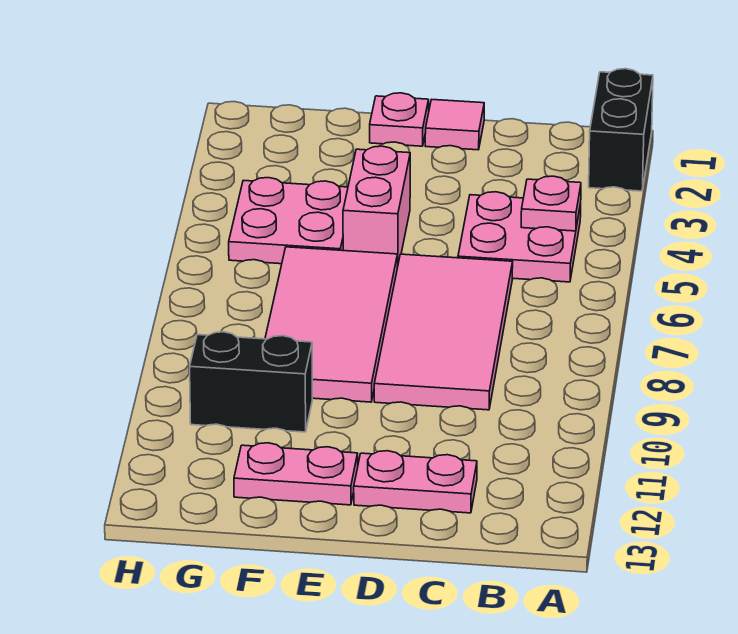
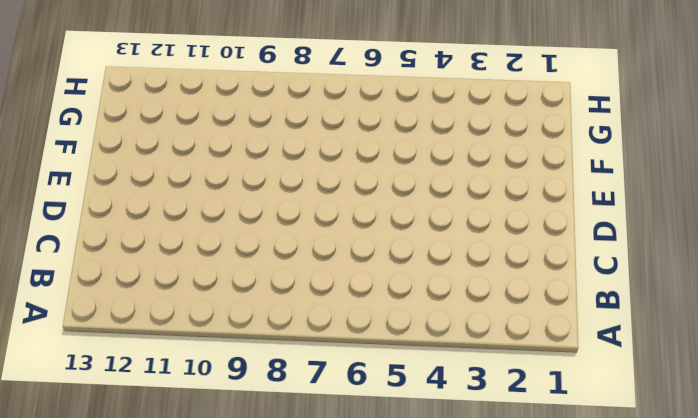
none -> black brick A1:A2 level 1
none -> pink plate B4:C5 level 1
none -> pink tile C6:D9 level 1

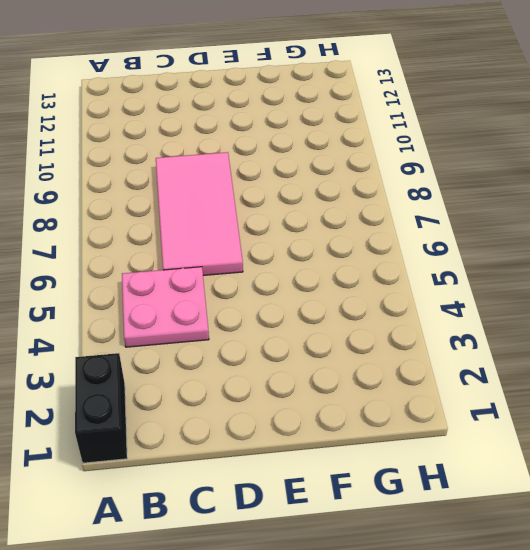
none -> pink plate C12:D12 level 1
none -> pink tile D1 level 1
none -> pink plate E1 level 1

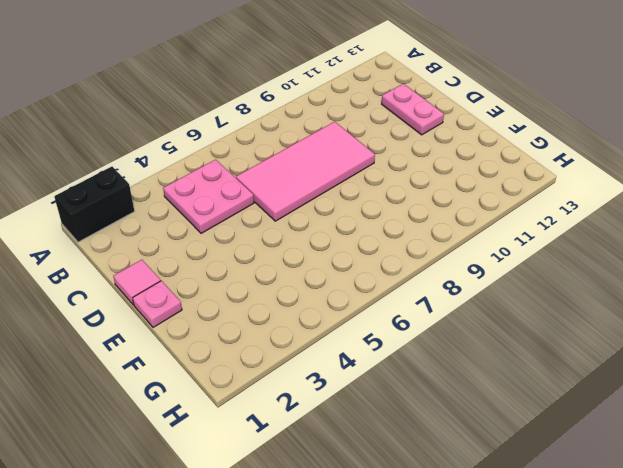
none -> pink brick E4:E5 level 1
none -> pink tile E6:F9 level 1
none -> pink plate E12:F12 level 1

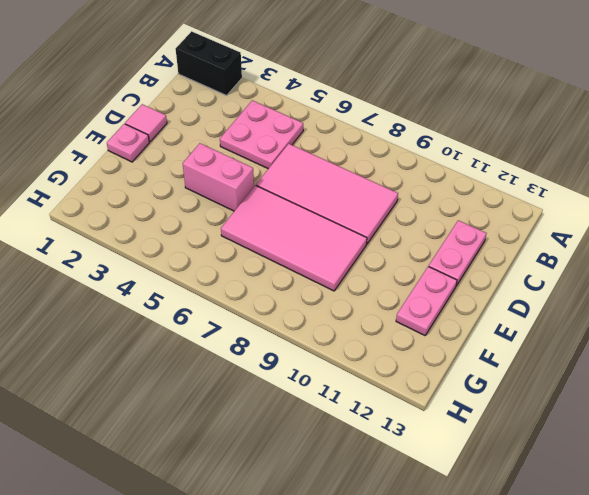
none -> pink plate F4:G5 level 1
none -> black brick F10:G10 level 1
none -> pink plate B4 level 2

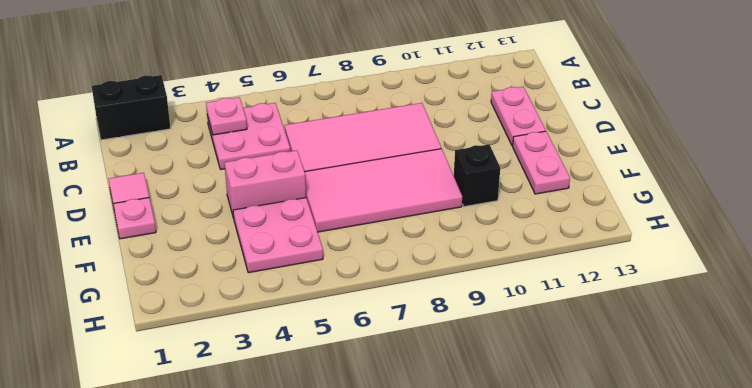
black brick F10 level 1 -> black brick F10:G10 level 1

